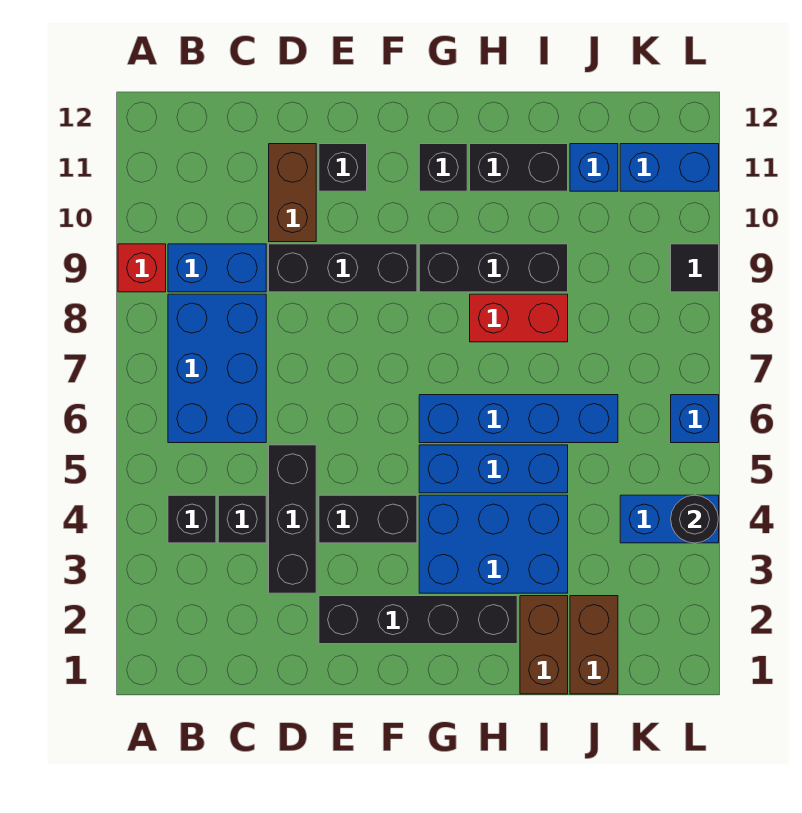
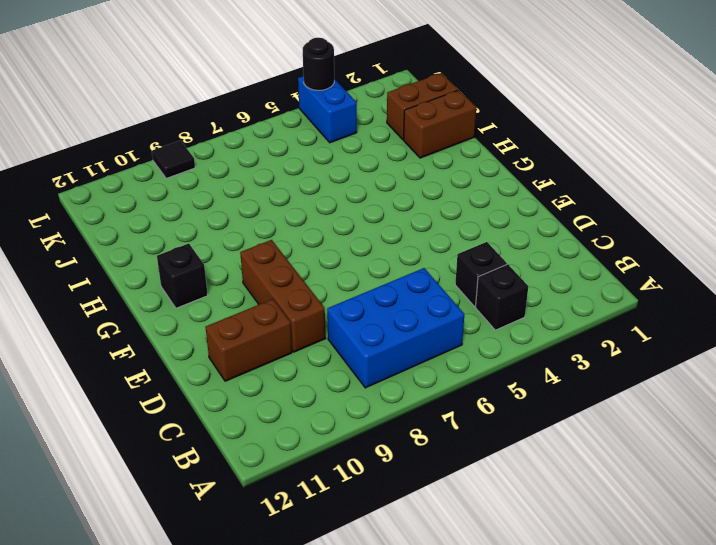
brown brick D9:F9 level 1 -> black brick D9:F9 level 1
none -> red brick A9 level 1
none -> blue brick B9:C9 level 1
none -> black brick D3:D5 level 1

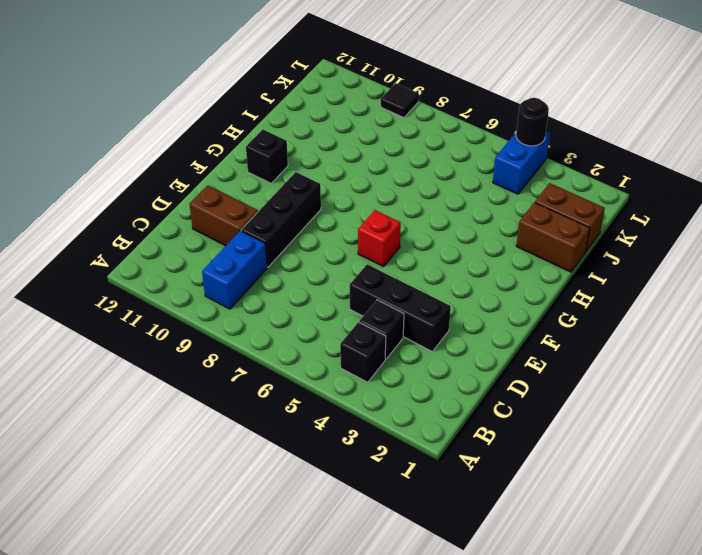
red brick F6 level 1 -> red brick A9 level 1
none -> blue brick B6:C8 level 1
none -> black brick E2:H2 level 1
none -> black brick E4:F4 level 1

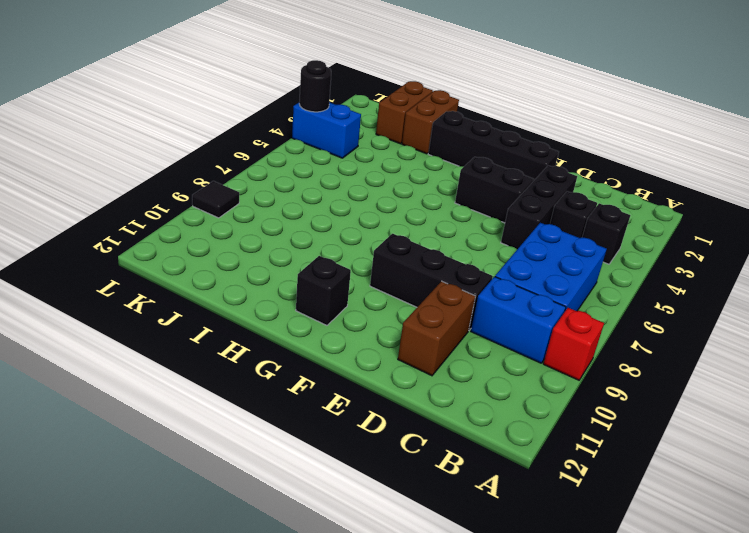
none -> black brick E11 level 1
none -> blue brick G3:I4 level 1
none -> blue brick G5:I5 level 1

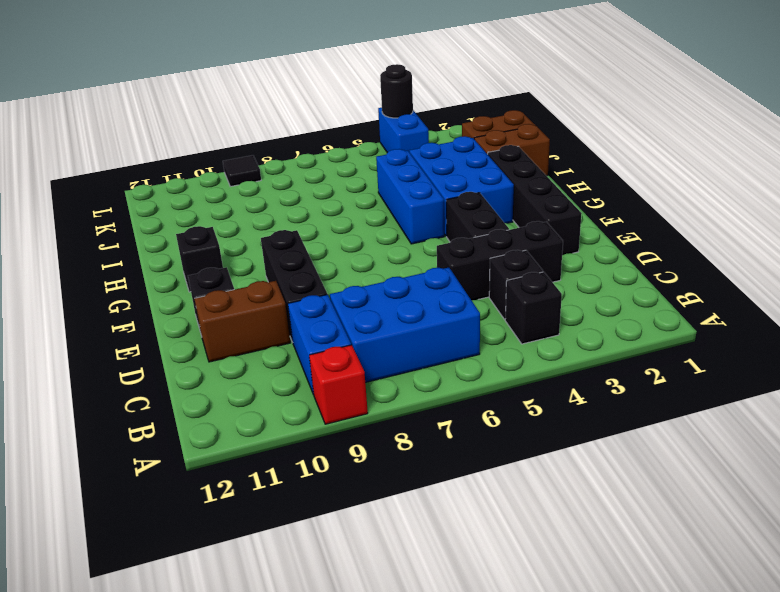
none -> blue brick G6:J6 level 1
none -> black brick G9:I9 level 1
none -> red brick H8:I8 level 1

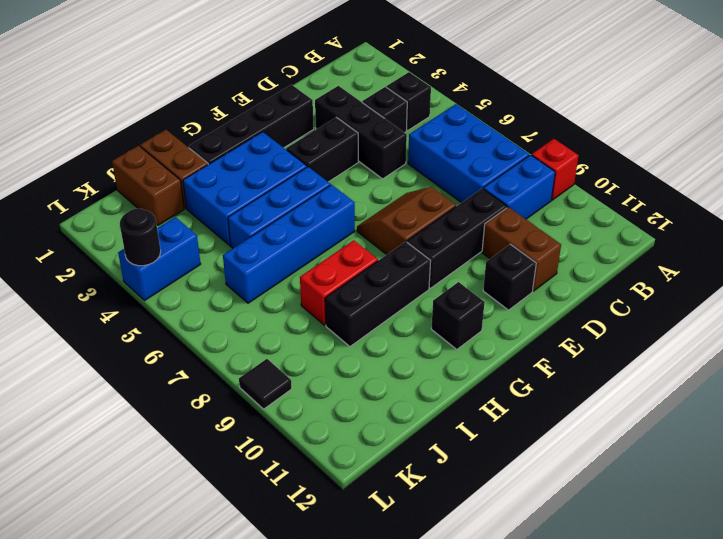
brown slope E7:F8 level 1 top 8 -> none
none -> black brick H11:I11 level 1
none -> blue brick J11 level 1
none -> blue brick K11:L11 level 1

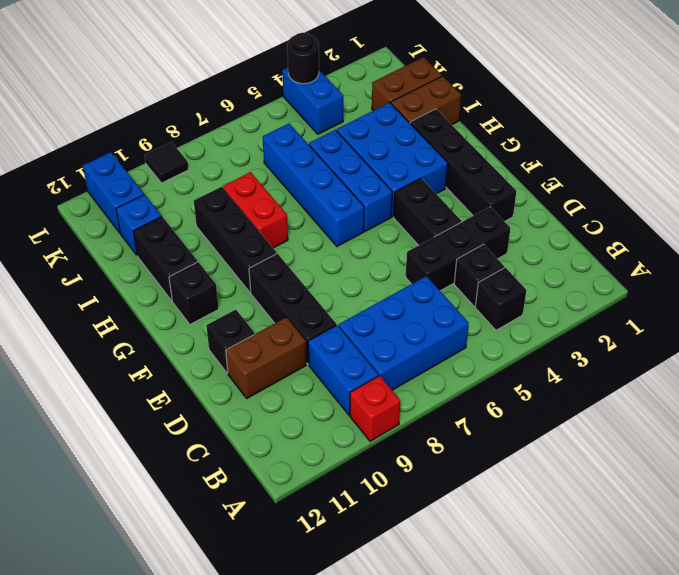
none -> blue brick L6 level 1

